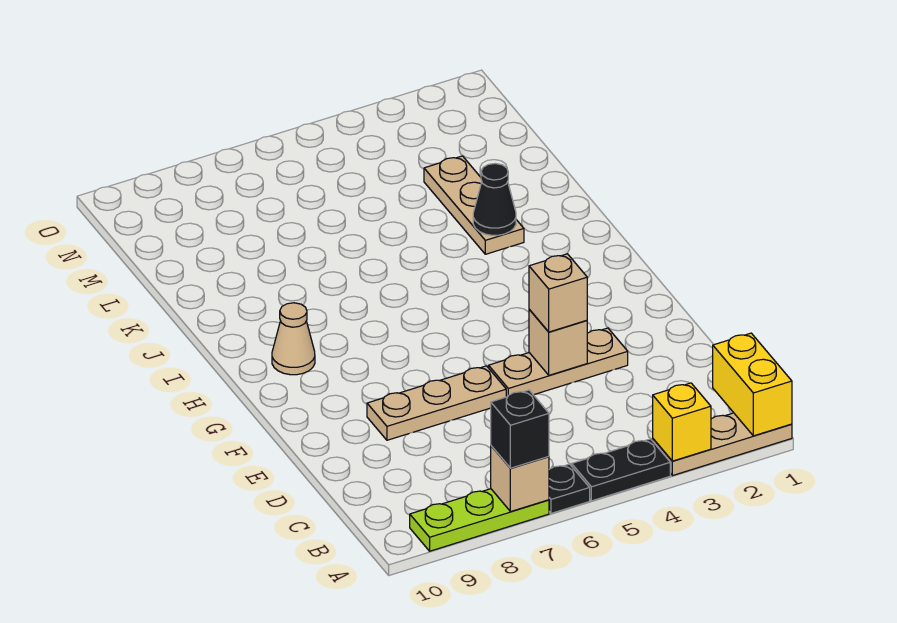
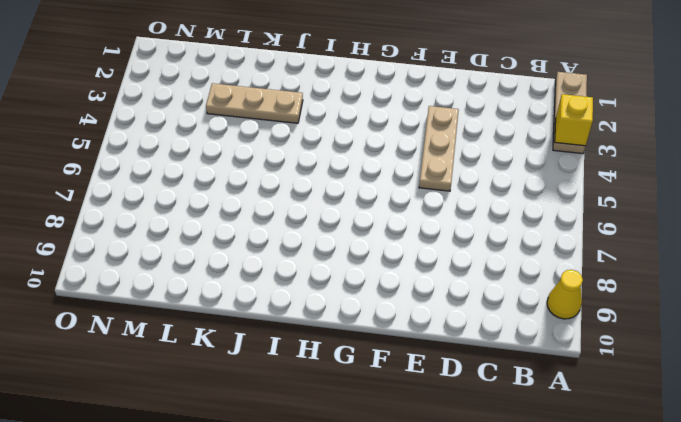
yellow cone A9 level 1 -> lime plate A7:A9 level 1
none -> black plate A4:A5 level 1
none -> black plate A6 level 1
none -> tan plate E6:E8 level 1

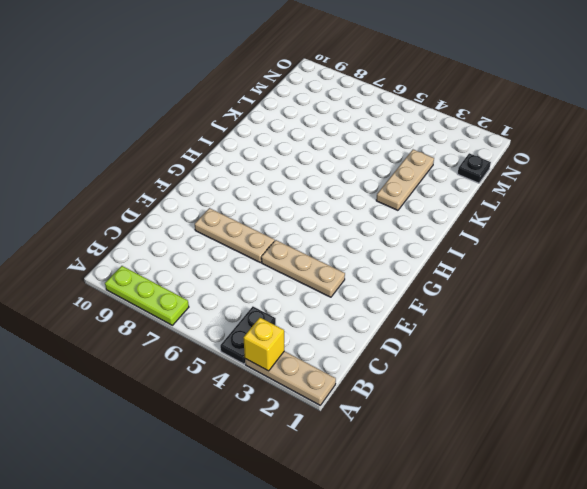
black plate A4:B4 level 1 -> black plate A4:A5 level 1
black plate M1 level 1 -> black plate A6 level 1
none -> tan cone H9 level 1
none -> yellow brick A1:B1 level 2
none -> tan brick A7 level 2

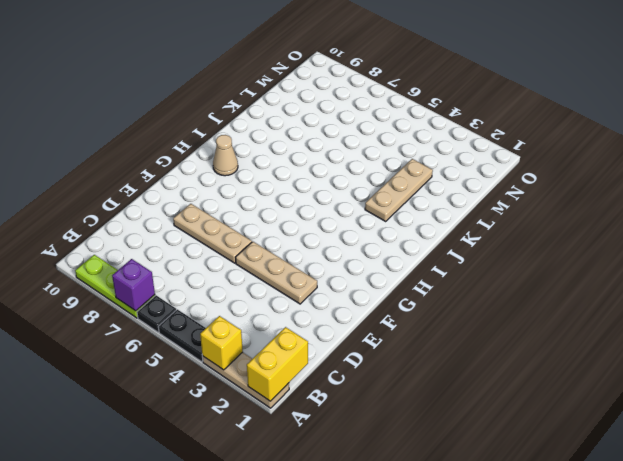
purple brick A7 level 2 -> tan brick A7 level 2
none -> tan brick E4 level 2
none -> black cone J3 level 2
none -> black brick A7 level 3

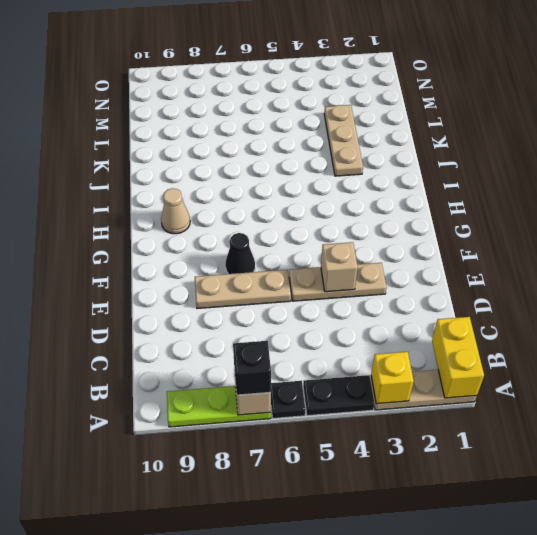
black cone F7 level 1 -> black cone J3 level 2
none -> tan brick E4 level 3

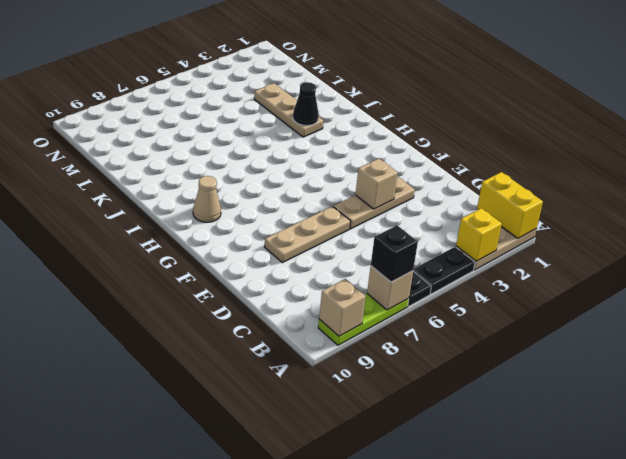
tan brick A9 level 2 -> tan brick E4 level 3

